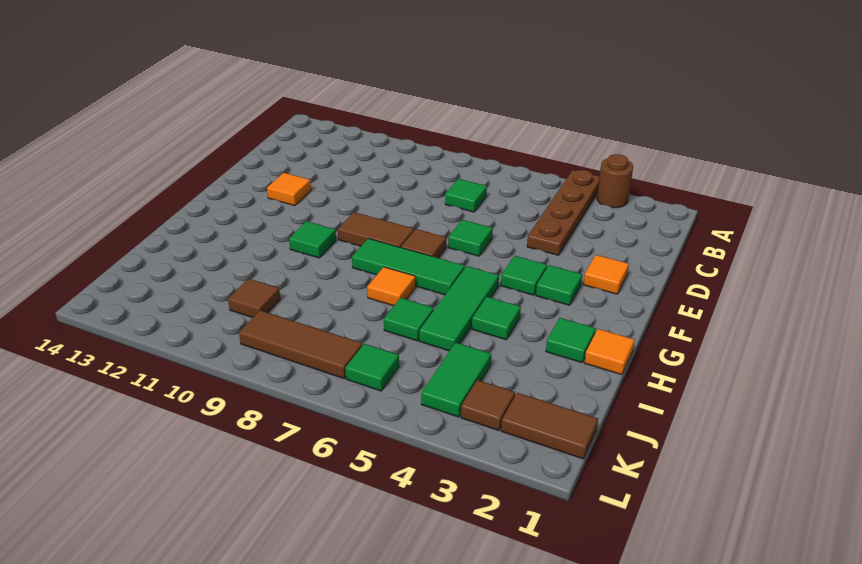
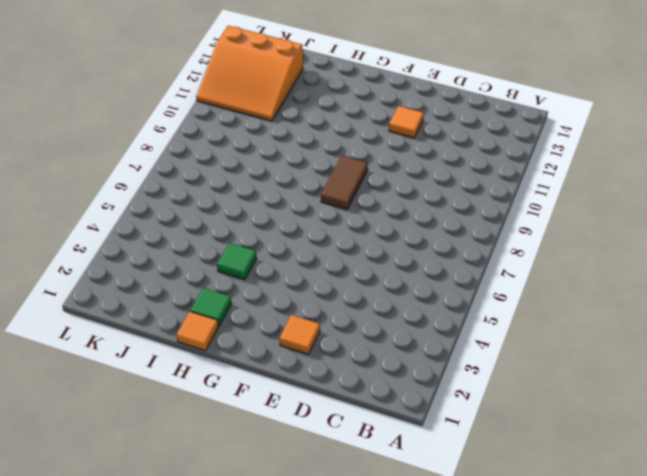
orange slope J11:L13 level 1 top 13 -> none
none -> brown round brick A3 level 1
none -> brown plate A4:D4 level 1
none -> green tile C7 level 1

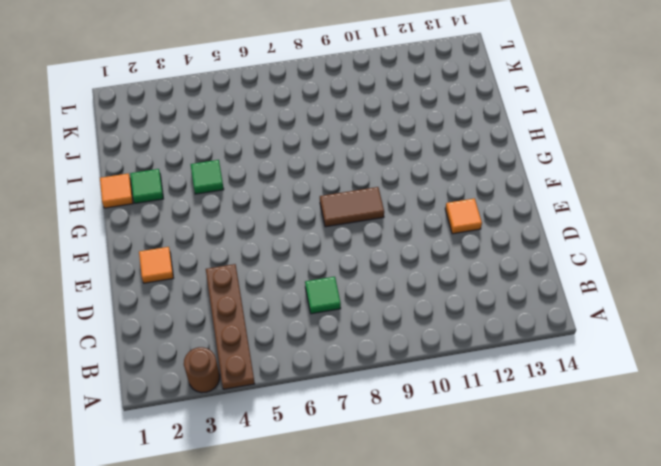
none -> green tile E6 level 1
none -> green tile F3 level 1
none -> green tile F4 level 1

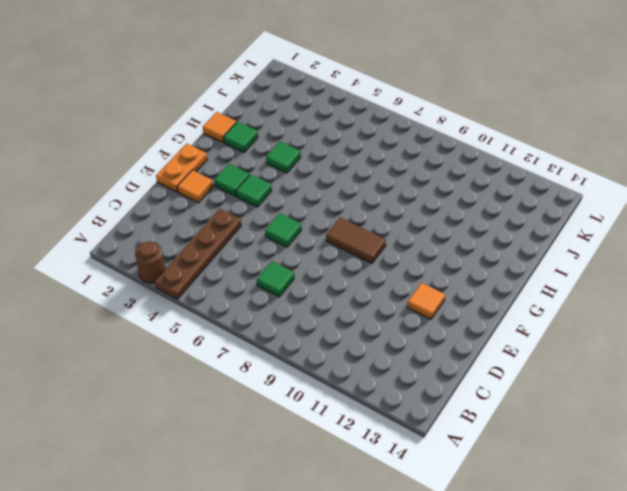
orange plate E1:F1 level 1 -> none
none -> brown tile F7 level 1
none -> green tile G5:I5 level 1
none -> green tile G6:G8 level 1

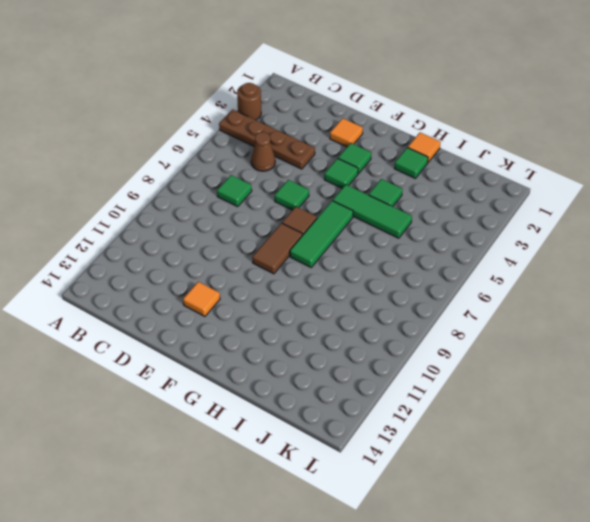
brown cone C5 level 1 -> none
none -> green tile G10 level 1
none -> orange tile H7 level 1
none -> green tile I6 level 1

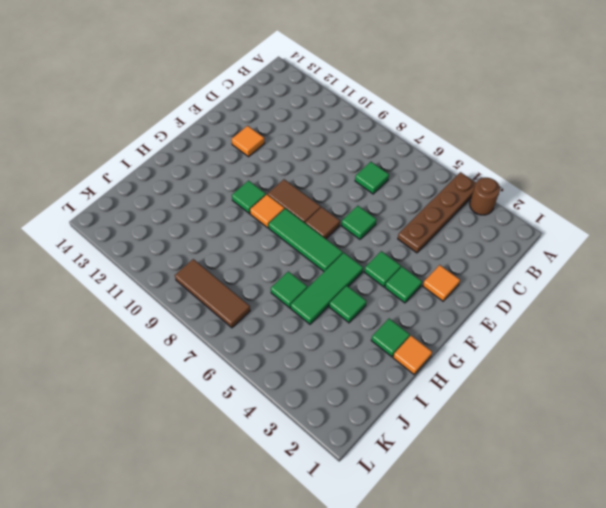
orange tile G9 level 1 -> orange tile H7 level 1
none -> green tile J4:K4 level 1
none -> brown tile J10 level 1
none -> brown tile K1:K2 level 1

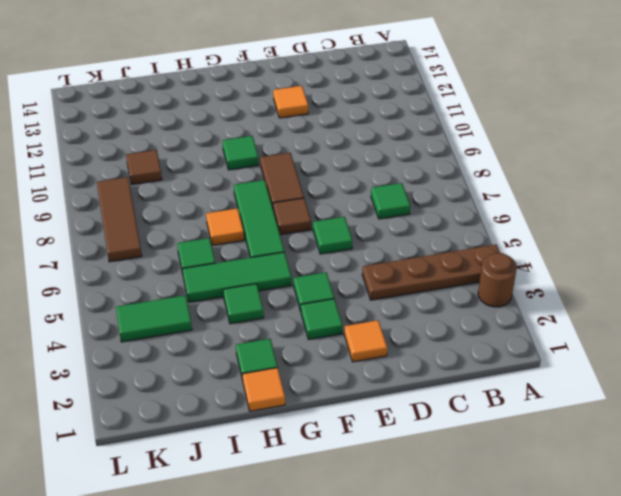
none -> brown tile K1:K2 level 1
none -> brown tile K3 level 1
none -> green tile K6 level 1

